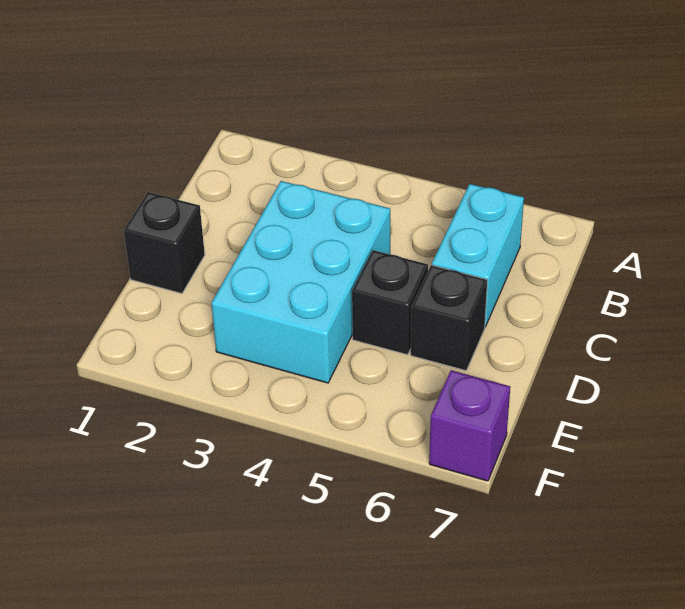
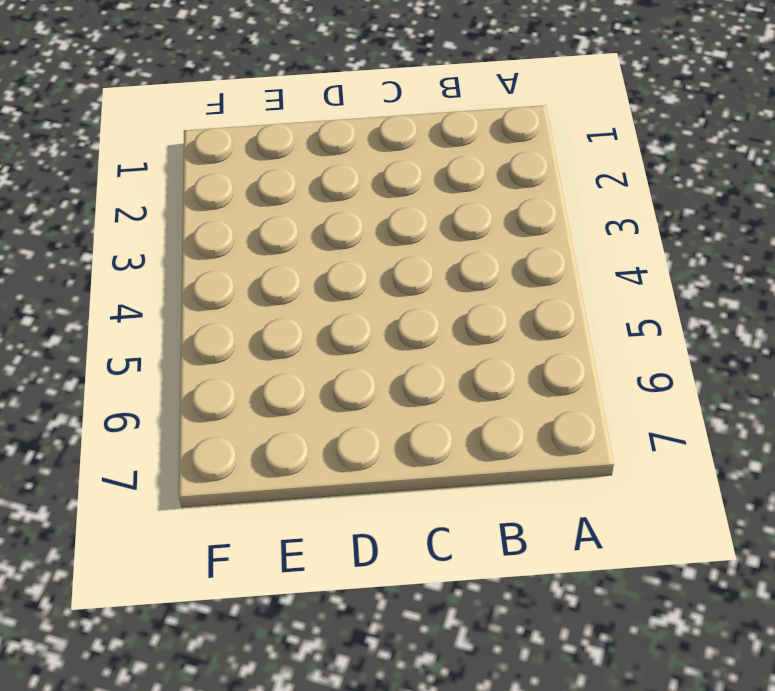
none -> cyan brick B6:C6 level 1
none -> cyan brick C3:E4 level 1

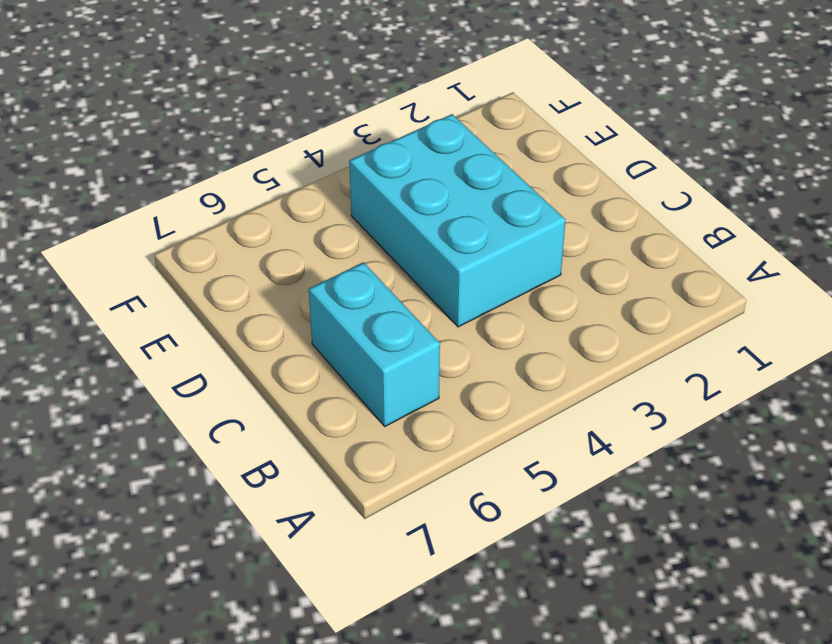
none -> black brick D1 level 1
none -> black brick D5 level 1

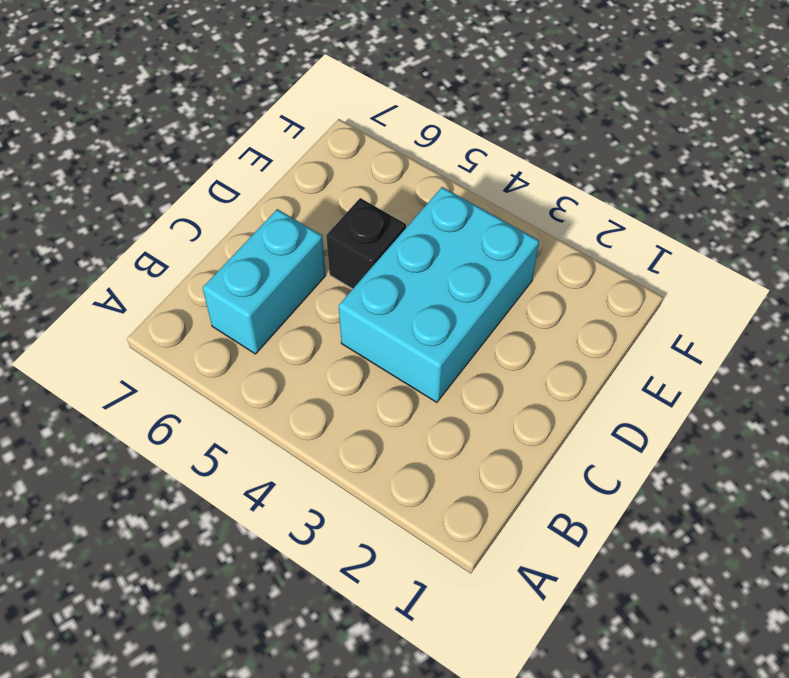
none -> black brick D1 level 1
none -> black brick D6 level 1

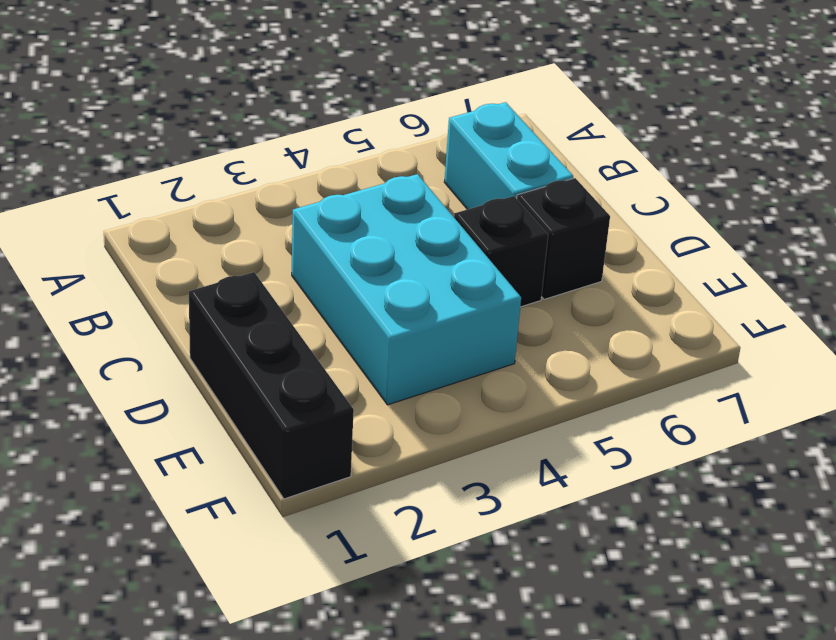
black brick D1:F1 level 1 -> black brick D1 level 1
none -> purple brick F7 level 1

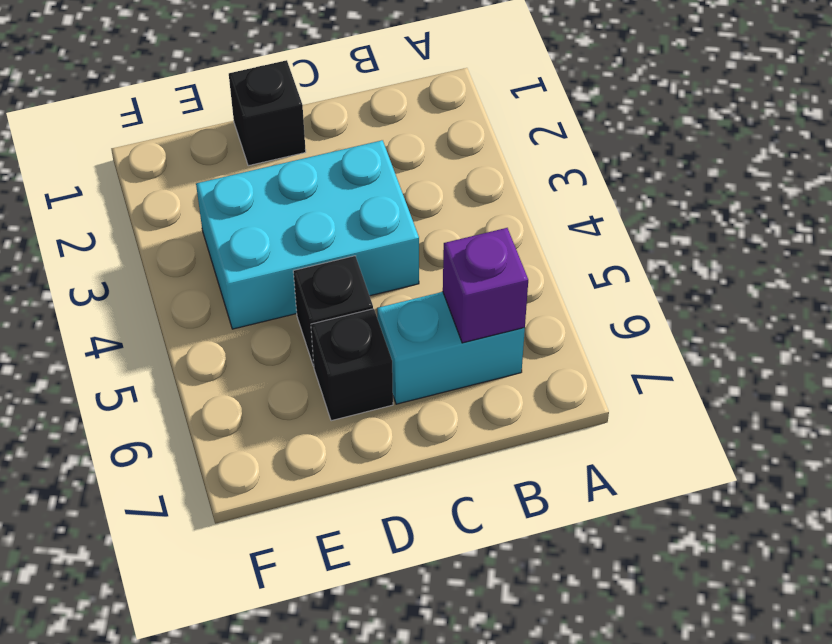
purple brick B6 level 2 -> purple brick F7 level 1

